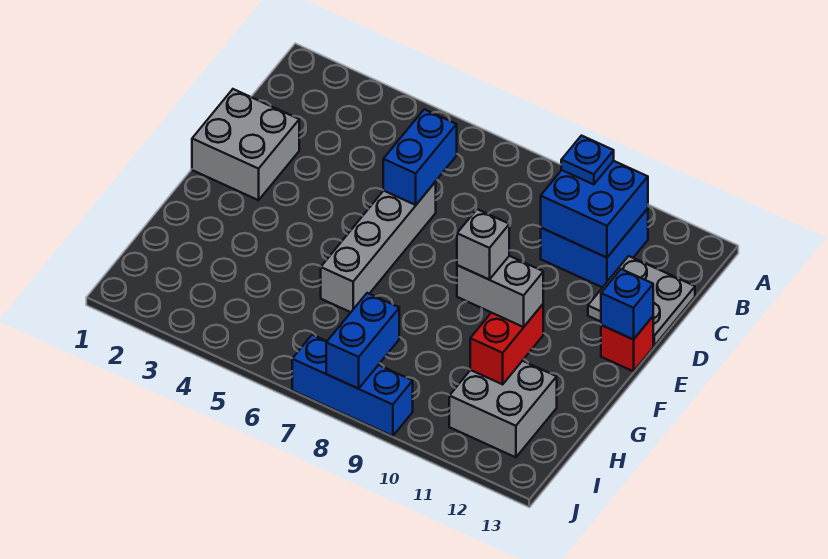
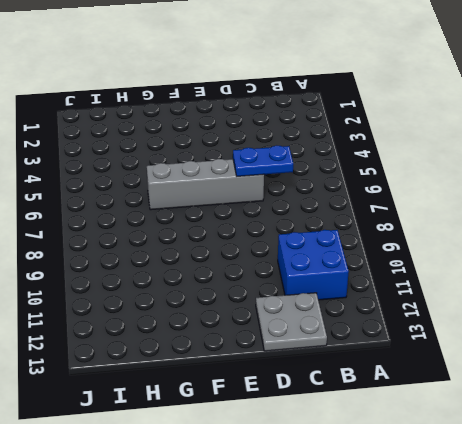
blue plate C6:D6 level 2 -> blue brick C6:D6 level 2
none -> grey brick D1:E2 level 1
none -> red brick E13 level 1
none -> grey brick H11:I12 level 1

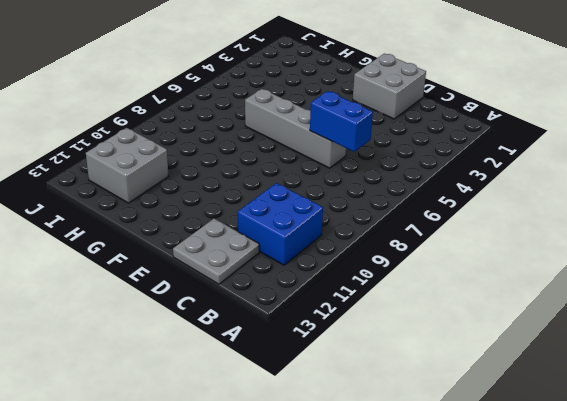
none -> red brick E13 level 1
none -> blue brick J7:J9 level 1
none -> blue brick B10:C11 level 2

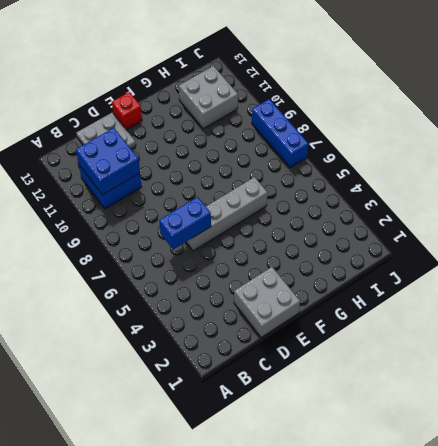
none -> blue brick E13 level 2
none -> red brick G11:H11 level 2
none -> blue brick I8:J8 level 2

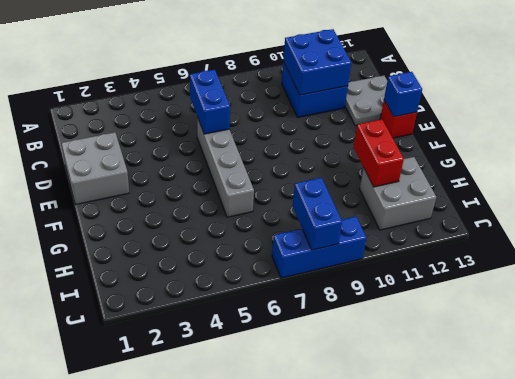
none -> blue plate B10 level 3
none -> grey brick G10:G11 level 3
none -> grey brick G10 level 4

